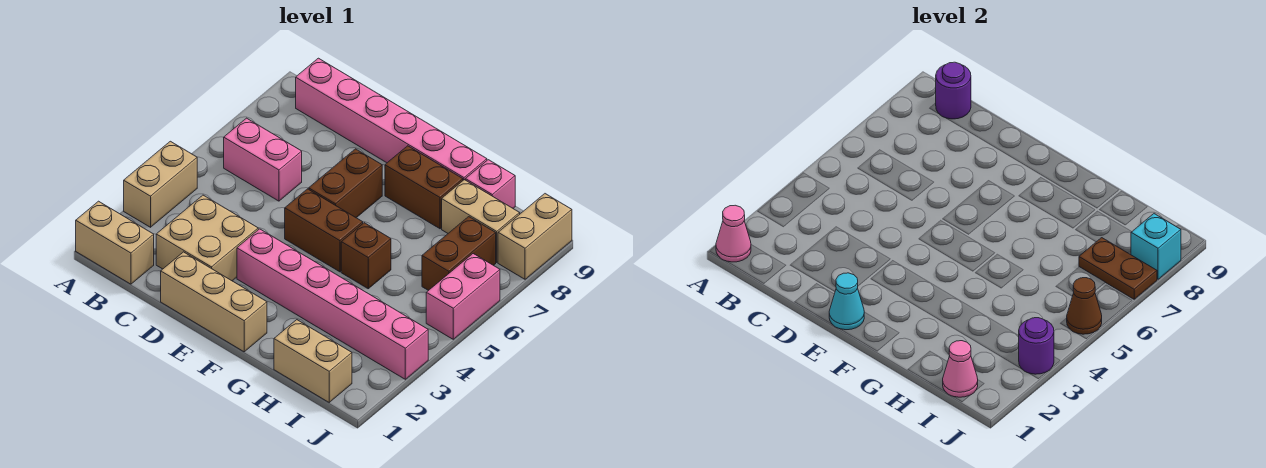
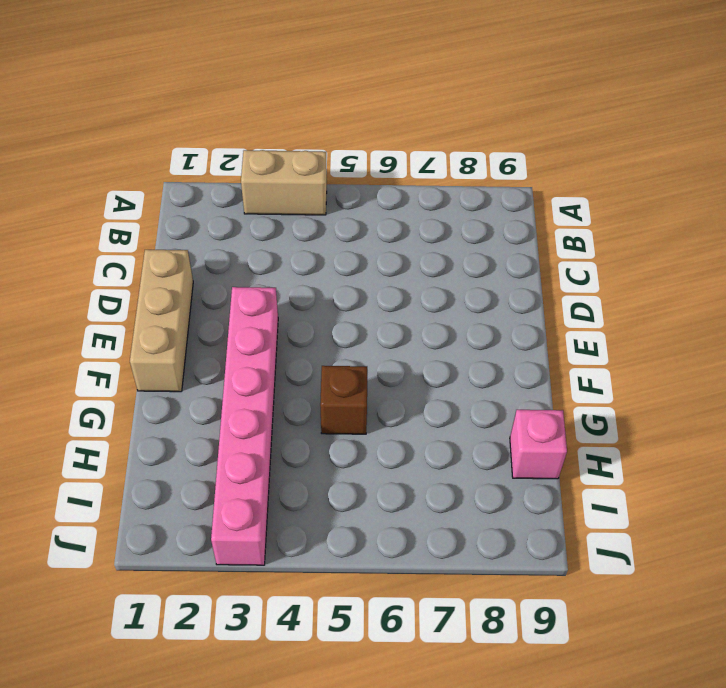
none -> tan brick A1:B1 level 1
none -> pink brick B6:C6 level 1
none -> pink brick B9:G9 level 1

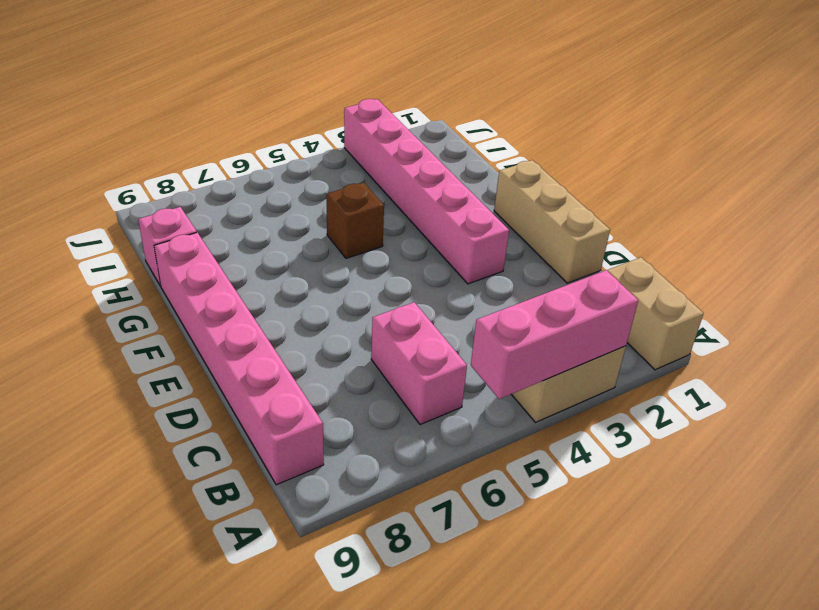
pink brick A3:A5 level 2 -> none
none -> tan brick C2:D3 level 1
none -> brown brick E5:F5 level 1
none -> brown brick E6:E7 level 1

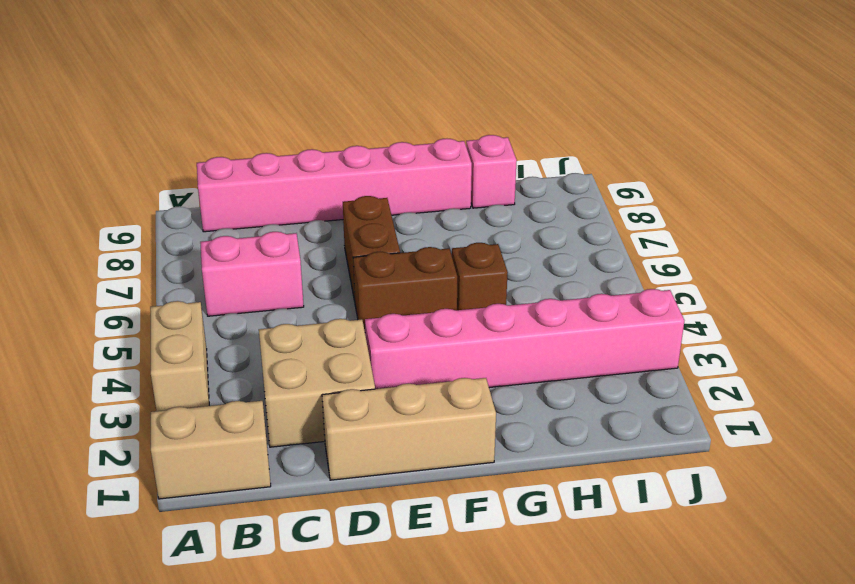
none -> brown brick F8:G8 level 1
none -> tan brick H1:I1 level 1
none -> tan brick H8:I8 level 1

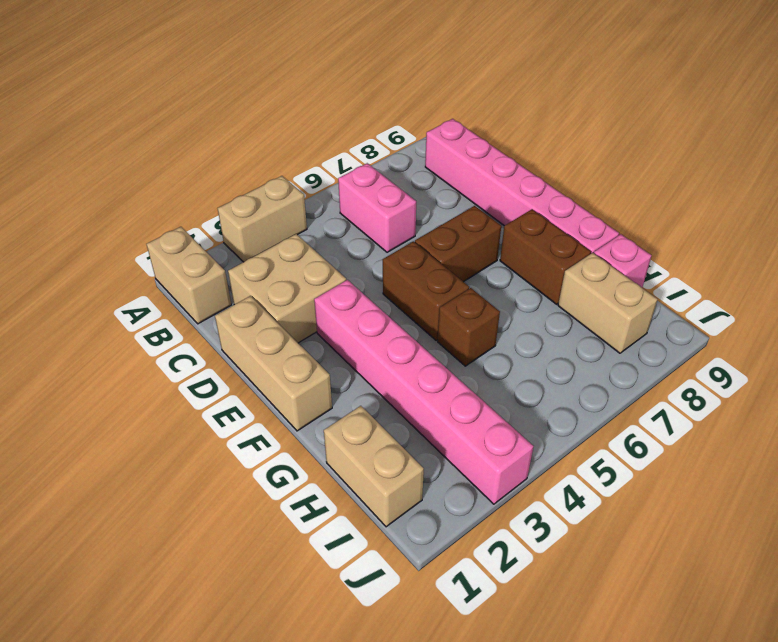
none -> brown brick I6:I7 level 1
none -> pink brick J5:J6 level 1
none -> tan brick J8:J9 level 1

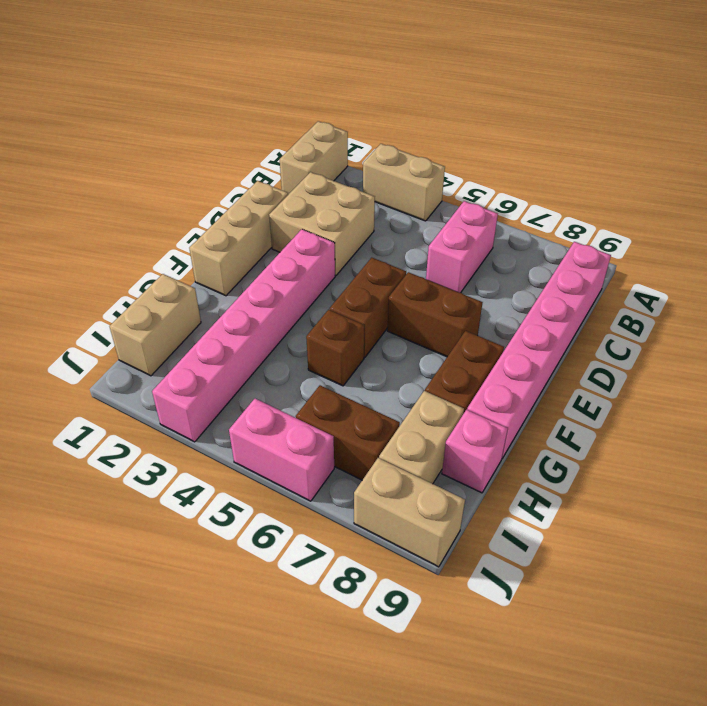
none -> pink cone A1 level 2
none -> purple round brick B9 level 2
none -> cyan cone E1 level 2

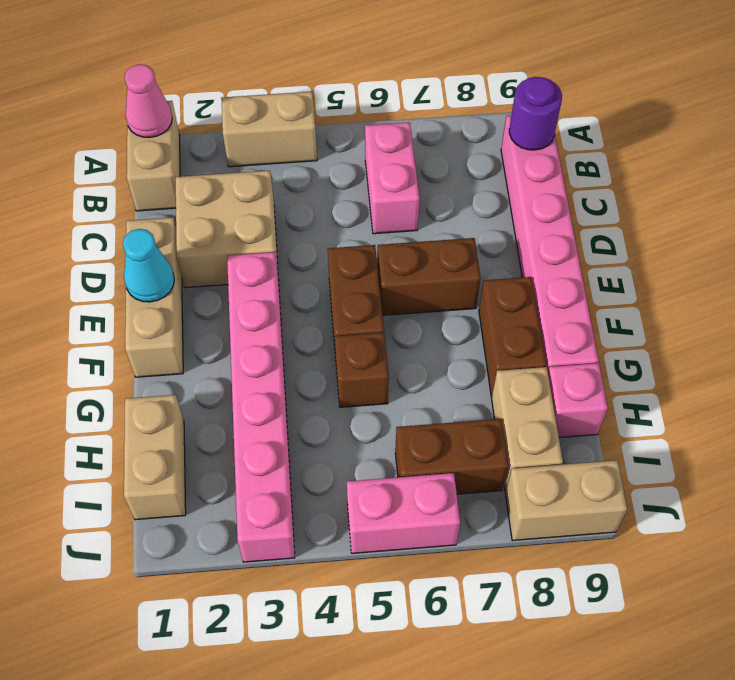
none -> pink cone I1 level 2
none -> brown plate I7:J7 level 2
none -> purple round brick J3 level 2

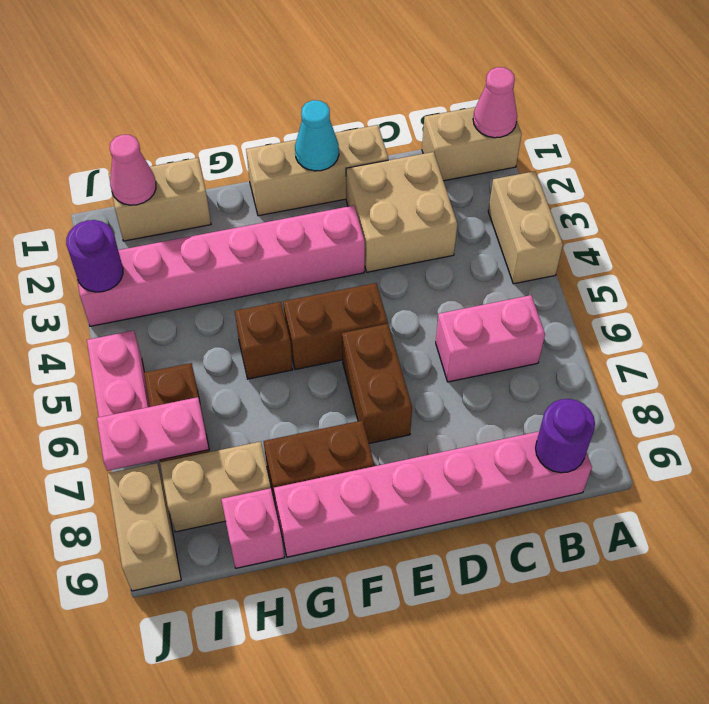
pink plate I7:J7 level 2 -> brown plate I7:J7 level 2
none -> brown cone J5 level 2
none -> cyan brick J8 level 2

